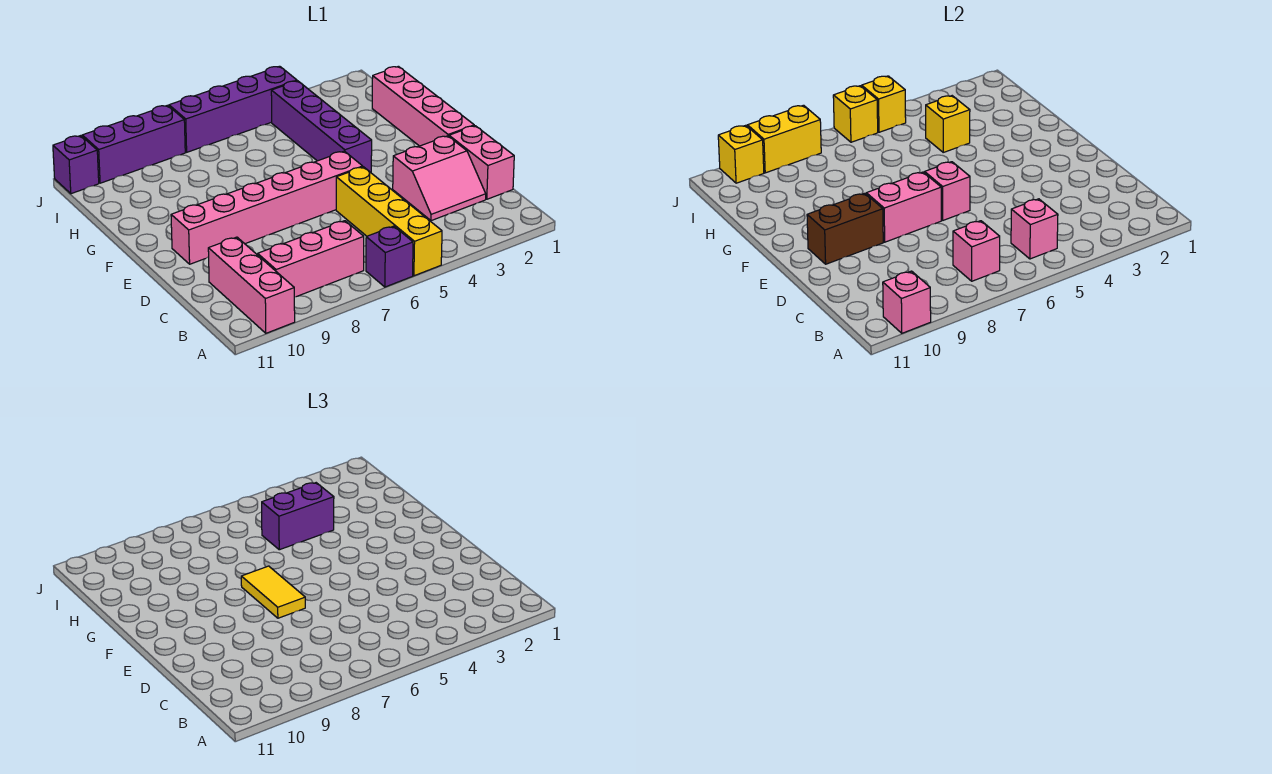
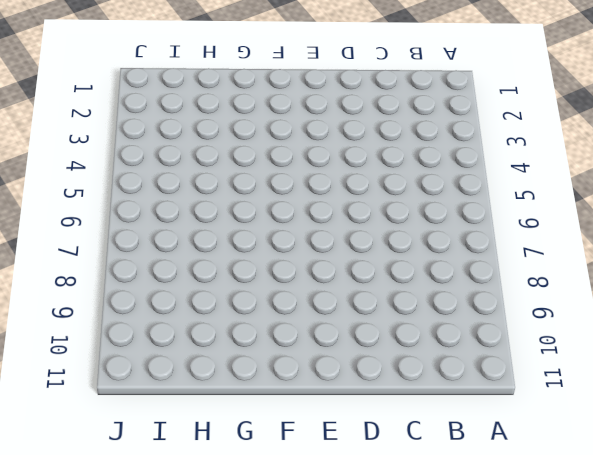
none -> yellow brick A5:D5 level 1
none -> purple brick A6 level 1
none -> pink brick A10:C10 level 1

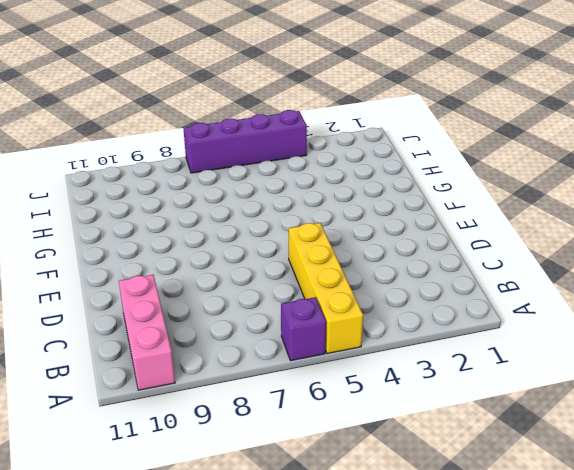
none -> pink brick B7:B9 level 1
none -> pink brick C1:D1 level 1
none -> pink slope C2:D3 level 1 top D

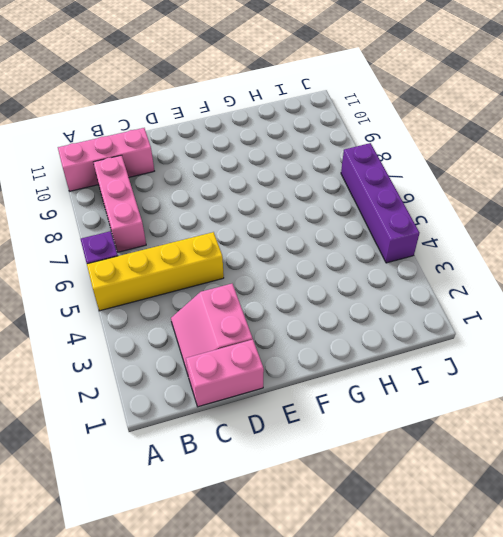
none -> pink brick E1:H1 level 1
none -> pink brick E5:E10 level 1
none -> purple brick F4:I4 level 1

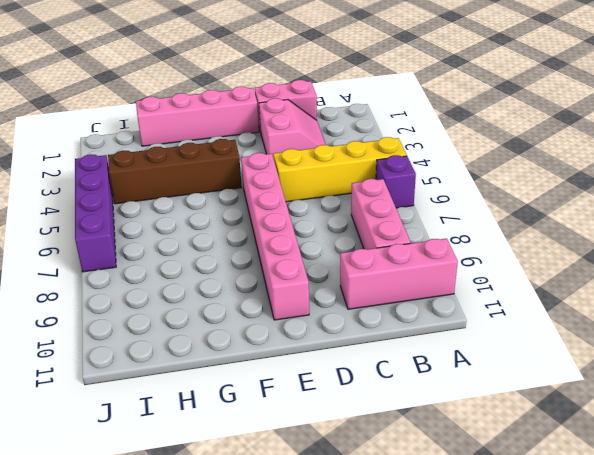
brown brick F4:I4 level 1 -> purple brick F4:I4 level 1
none -> purple brick J8:J10 level 1
none -> purple brick J11 level 1
none -> pink brick A10 level 2

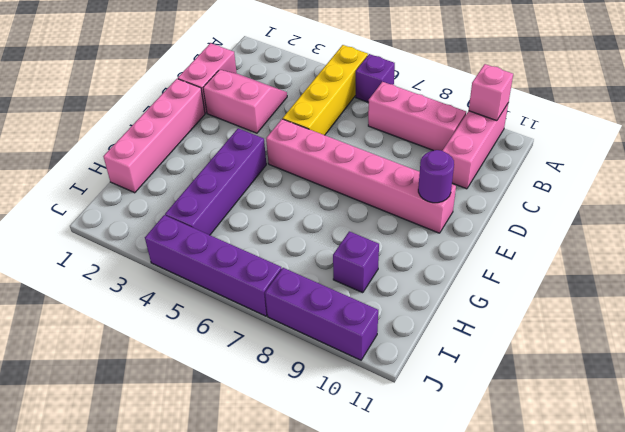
purple round brick E10 level 2 -> brown brick E9:E10 level 2
purple brick H9 level 1 -> purple brick J11 level 1
none -> pink brick B5 level 2
none -> pink brick B7 level 2
none -> pink brick E6 level 2

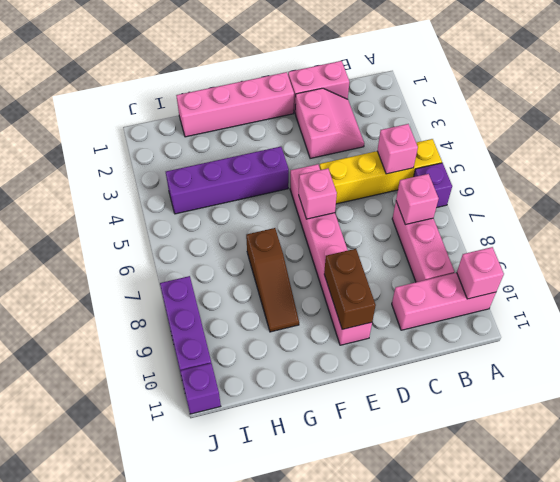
brown slope G7:G9 level 1 top 7 -> none
none -> purple brick J4:J7 level 1
none -> pink brick E7:E8 level 2
none -> yellow brick H4 level 2

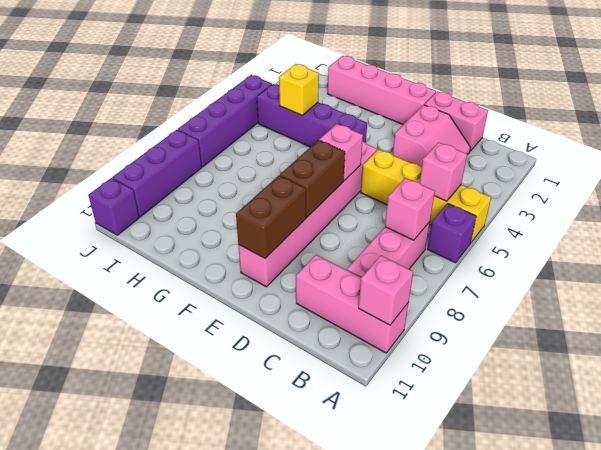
brown brick E7:E8 level 2 -> pink brick E7:E8 level 2
none -> yellow brick J5 level 2
none -> yellow brick J6 level 2
none -> yellow brick J8:J9 level 2

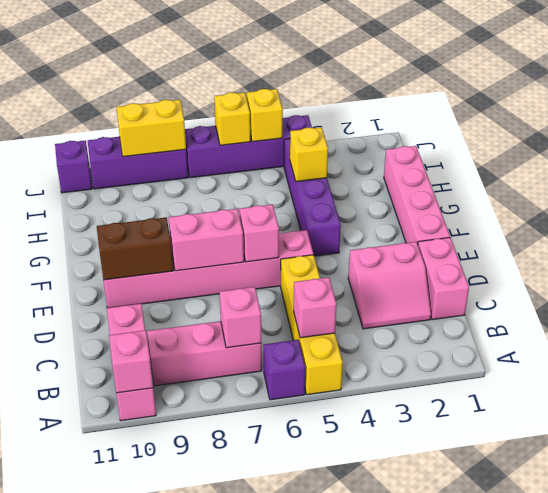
none -> yellow brick J10 level 2
none -> yellow tile E7:F7 level 3
none -> purple brick H4:H5 level 3

